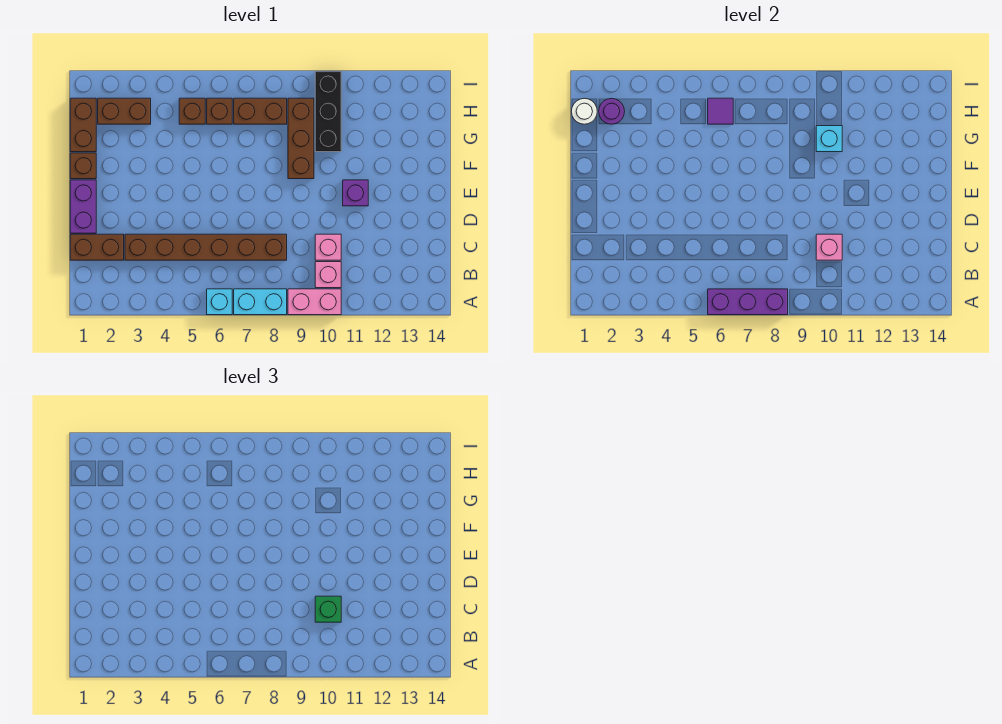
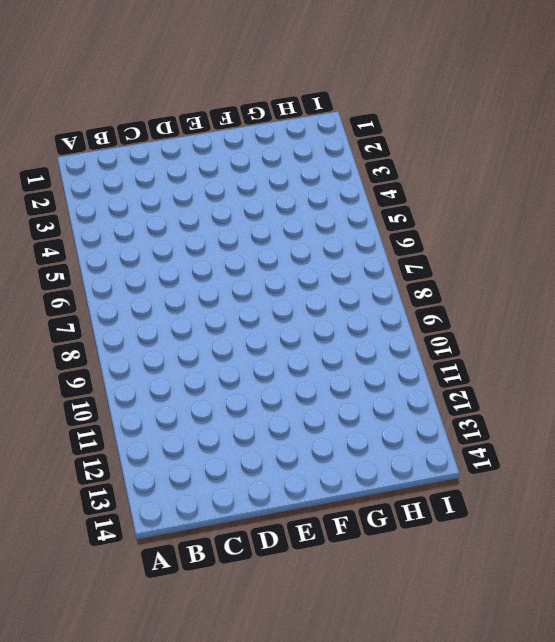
none -> cyan brick A6 level 1
none -> cyan brick A7:A8 level 1
none -> pink brick A9:A10 level 1

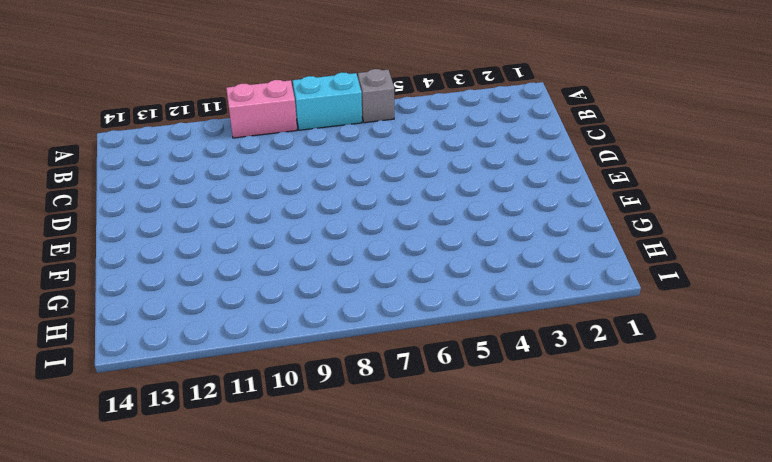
grey brick A6 level 1 -> cyan brick A6 level 1
none -> pink brick B10 level 1
none -> brown brick C1:C2 level 1
none -> brown brick C3:C8 level 1

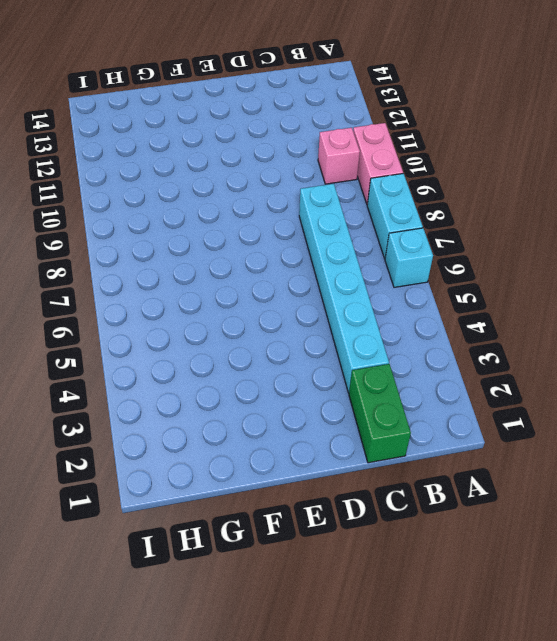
green brick C1:C2 level 1 -> brown brick C1:C2 level 1
cyan brick C3:C8 level 1 -> brown brick C3:C8 level 1
none -> pink brick C10 level 1
none -> purple brick D1:E1 level 1
none -> purple brick E11 level 1

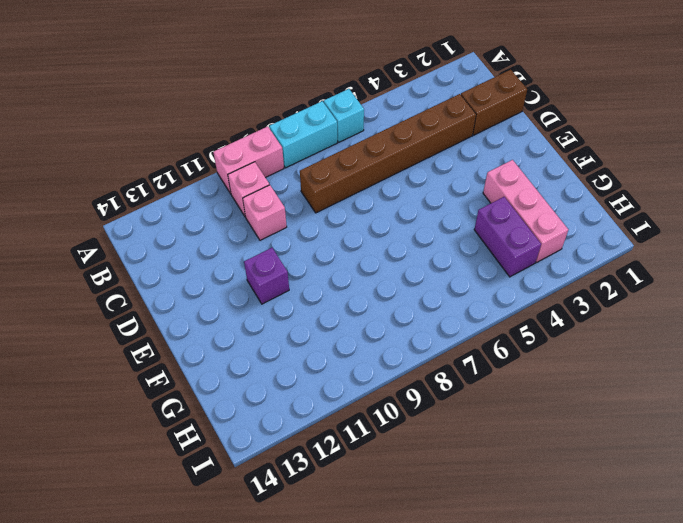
pink brick F3:H3 level 1 -> brown brick H2:H3 level 1
purple brick G4:H4 level 1 -> purple brick D1:E1 level 1
none -> brown brick F1 level 1
none -> brown brick F9:H9 level 1
none -> brown brick G1:H1 level 1

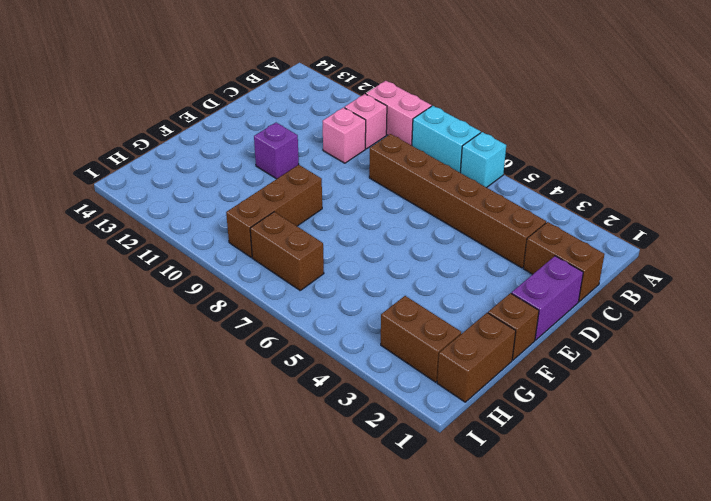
none -> black brick G10:I10 level 1
none -> brown brick H5 level 1
none -> brown brick H6 level 1

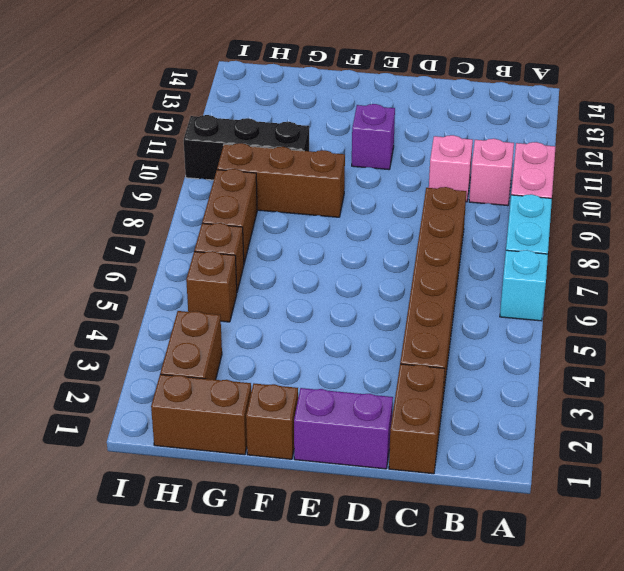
none -> purple brick A6:A8 level 2
none -> pink brick C10 level 2
none -> cyan brick G10 level 2

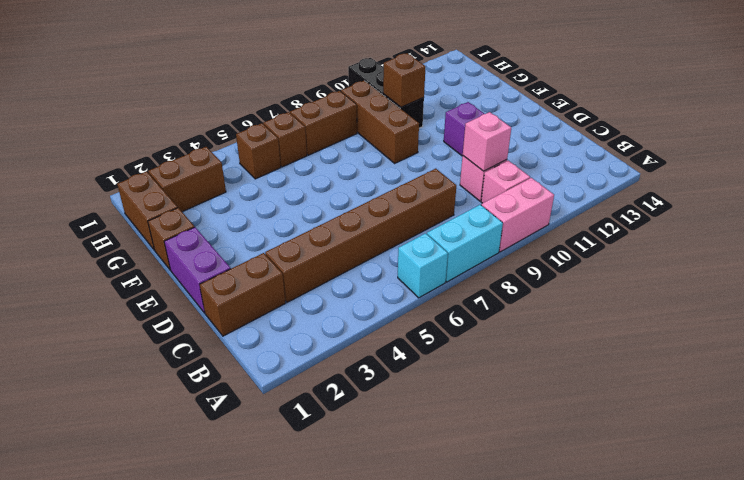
brown brick G10 level 2 -> cyan brick G10 level 2
none -> purple brick A6:A8 level 2
none -> white round brick H1 level 2
none -> purple round brick H2 level 2

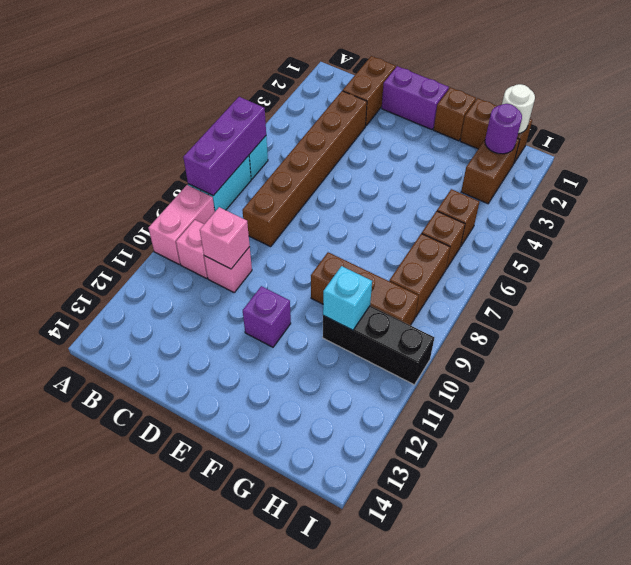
none -> purple tile H6 level 2
none -> green brick C10 level 3

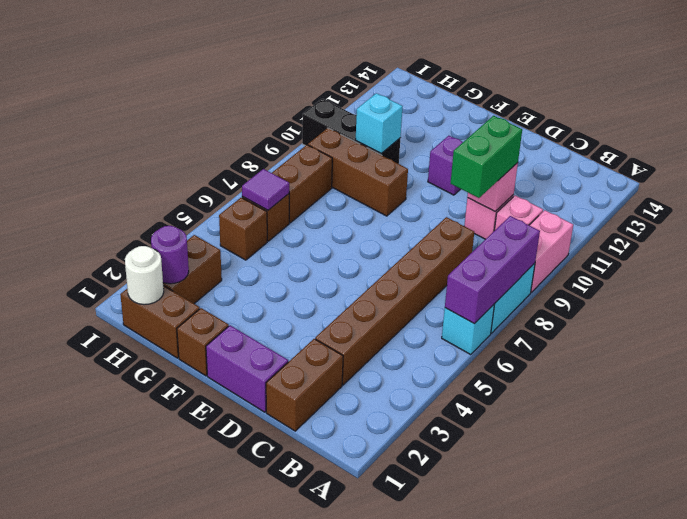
green brick C9:C10 level 3 -> green brick C10 level 3

